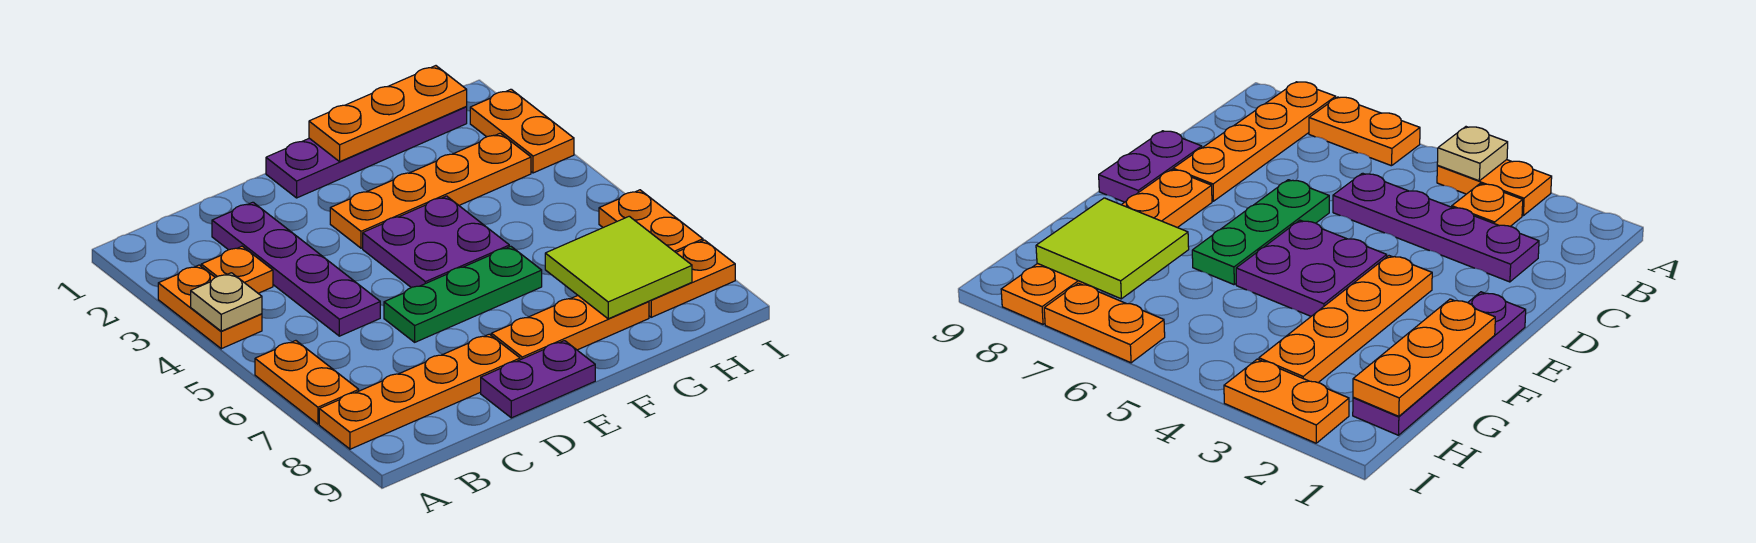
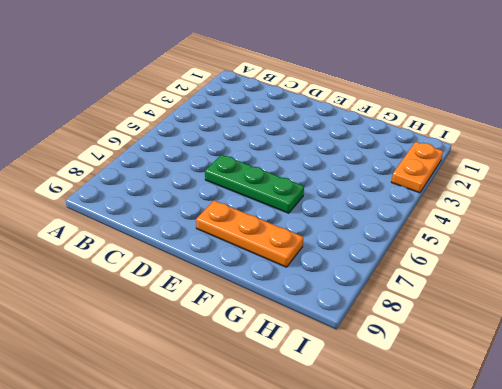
none -> orange plate A3:A4 level 1
none -> orange plate A6:A7 level 1
none -> orange plate A8:D8 level 1

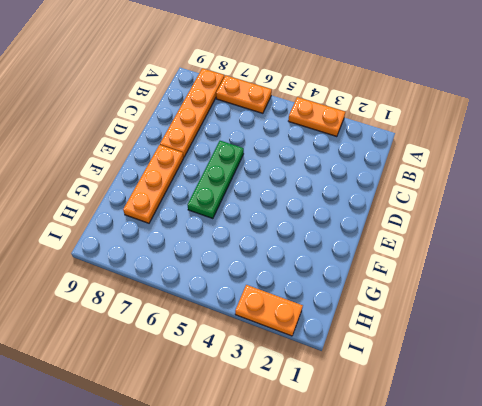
none -> orange plate B3 level 1
none -> purple plate C2:C5 level 1
none -> purple plate D9:E9 level 1

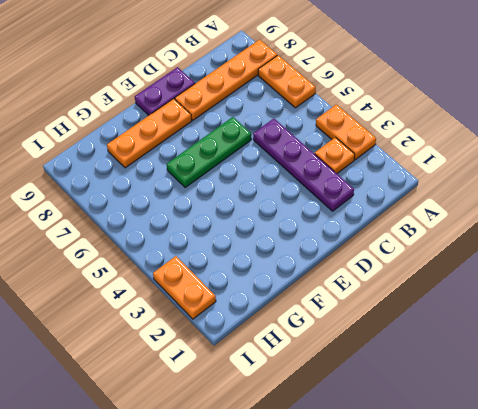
none -> purple plate E1:H1 level 1
none -> orange plate E3:H3 level 1
none -> purple plate E4:F5 level 1

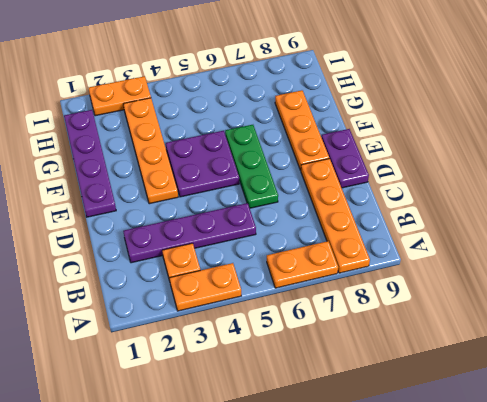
none -> orange plate H8:I8 level 1
none -> orange plate I6:I7 level 1
none -> tan plate A4 level 2

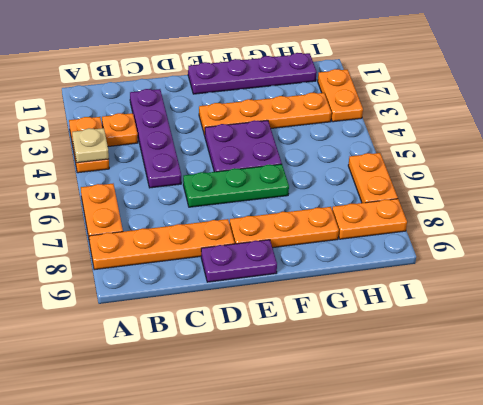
none -> orange plate F1:H1 level 2
none -> lime tile G7:H8 level 2

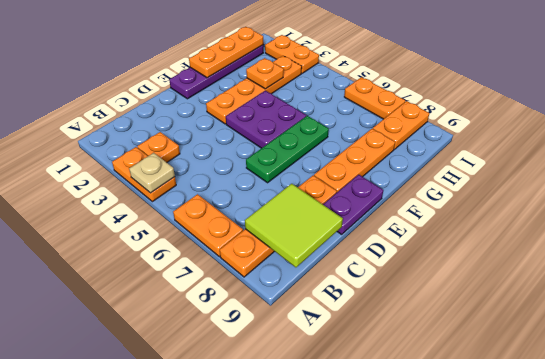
lime tile B8:C9 level 2 -> lime tile G7:H8 level 2
orange plate G3 level 2 -> none
none -> purple plate C2:C5 level 1

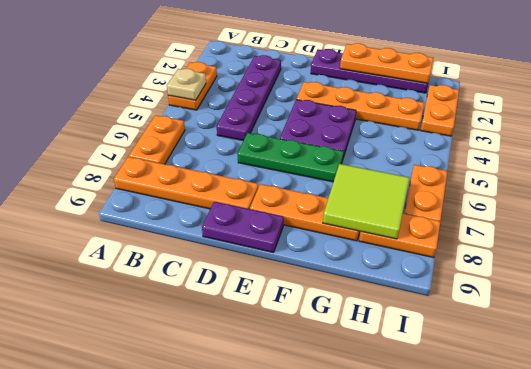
none -> orange plate B3 level 1

